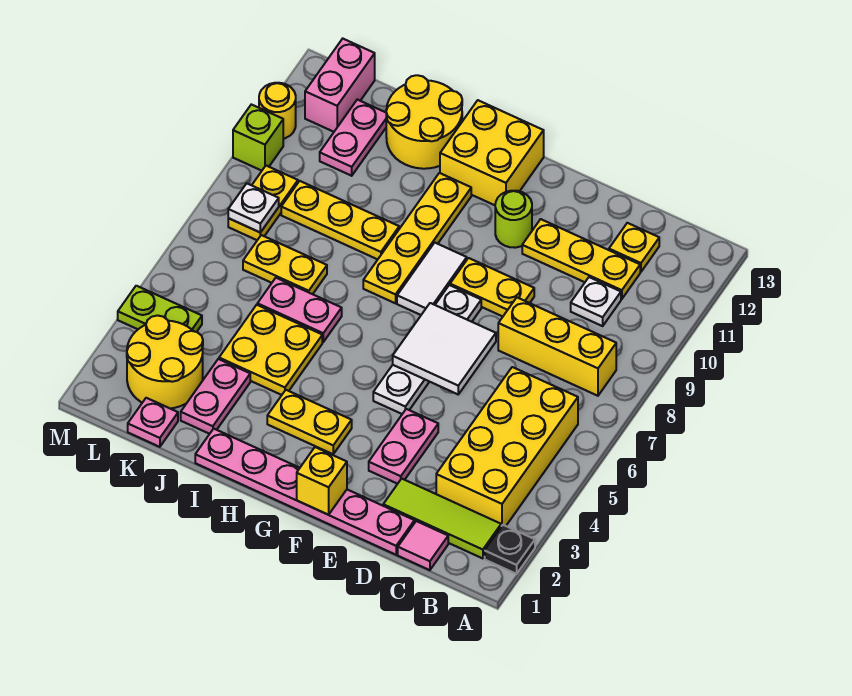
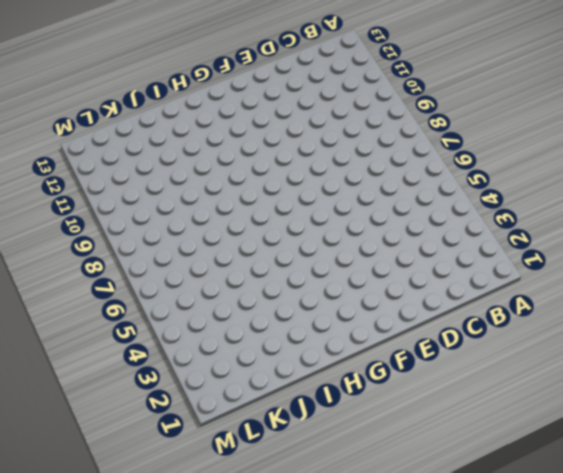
none -> black plate A2 level 1
none -> lime tile B2:D2 level 1
none -> yellow brick B3:C6 level 1
none -> yellow brick B8:D8 level 1

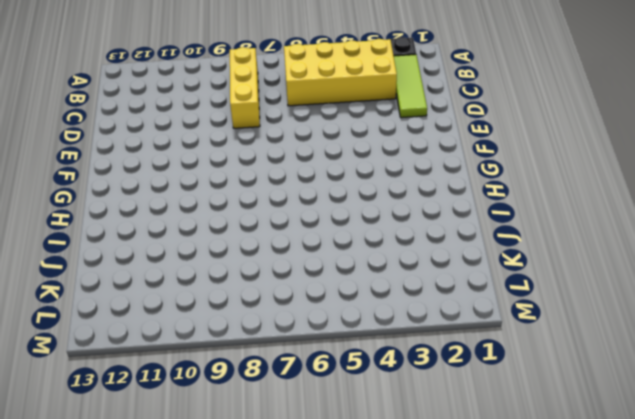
none -> pink tile C1 level 1
none -> white plate C10 level 1
none -> yellow plate C11:E11 level 1
none -> yellow plate C12 level 1

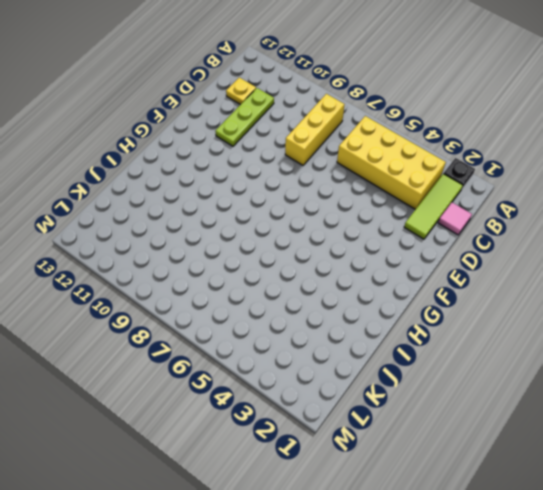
lime plate C11:E11 level 1 -> yellow plate C11:E11 level 1
none -> white plate C10 level 1
none -> pink plate D1:I1 level 1
none -> pink plate E3:E4 level 1
none -> yellow plate E9:F9 level 1

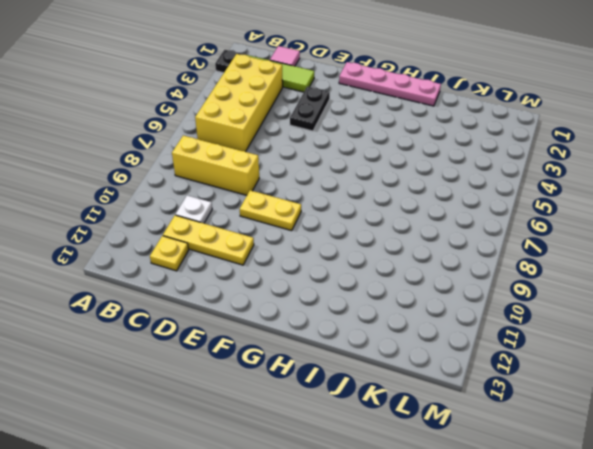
black plate E3:E4 level 1 -> pink plate E3:E4 level 1
pink plate F1:I1 level 1 -> pink plate D1:I1 level 1
none -> white plate F5:F8 level 1
none -> lime round brick F11 level 1
none -> yellow plate G3:H3 level 1
none -> white tile G8:G9 level 1

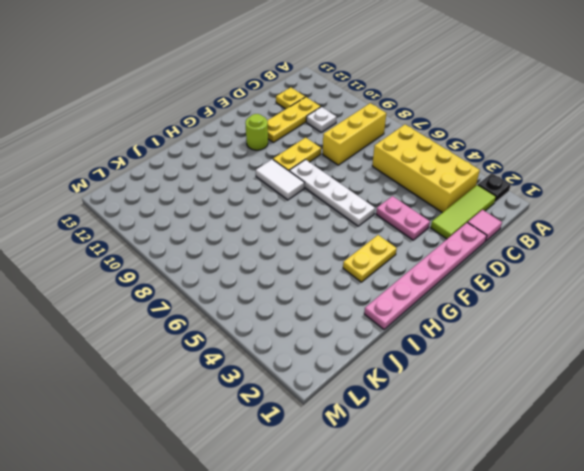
none -> yellow brick G12:H13 level 1
none -> yellow plate H8:H11 level 1
none -> yellow plate I4:J5 level 1
none -> pink plate I6:J6 level 1

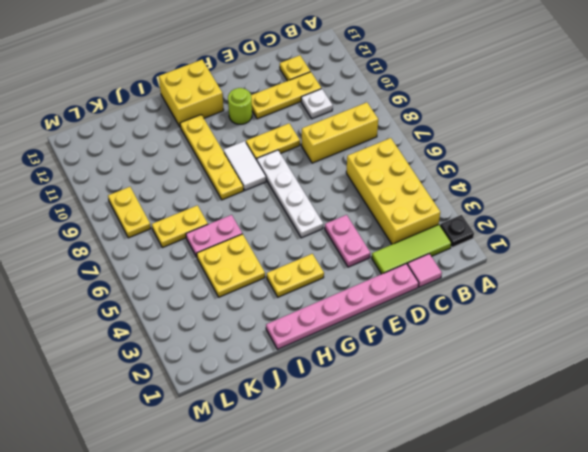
none -> yellow plate I9:K9 level 1
none -> yellow round brick I12:J13 level 1
none -> pink plate J2:J3 level 1
none -> pink plate K1 level 1

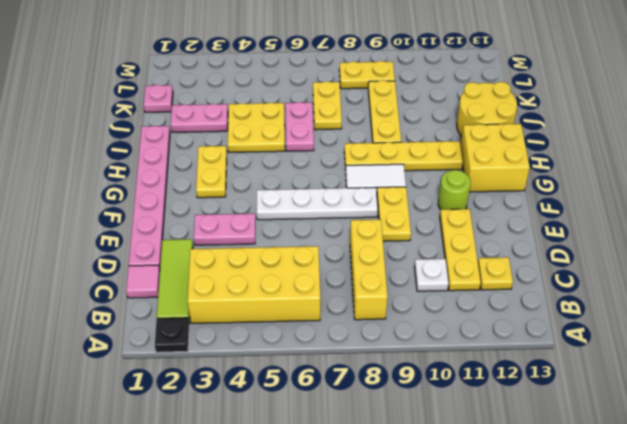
none -> yellow round brick K2:L3 level 1
none -> pink plate K11:K12 level 1
none -> lime plate L4:M4 level 1
none -> pink brick L12:L13 level 1

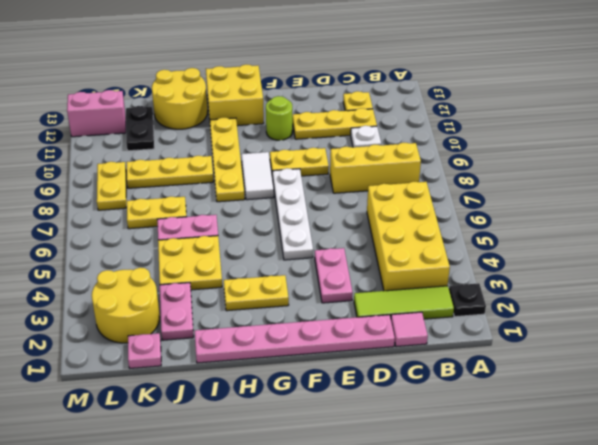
black plate K11:K12 level 1 -> pink plate K11:K12 level 1
pink brick L12:M12 level 1 -> pink brick L12:L13 level 1
none -> lime plate L4:M4 level 1
none -> lime brick M10 level 1
none -> yellow round brick M11 level 1
none -> white tile E6:F7 level 2

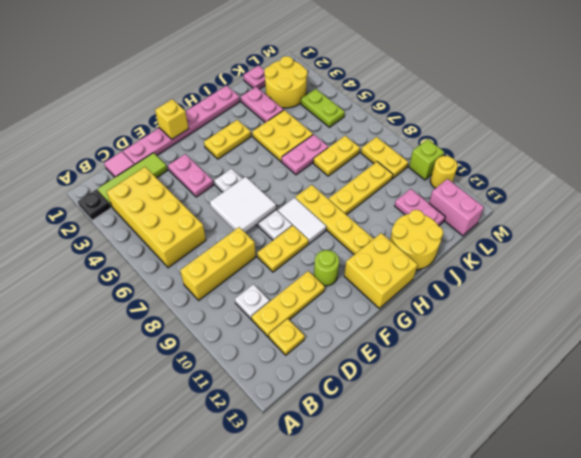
lime plate L4:L5 level 1 -> lime plate L4:M4 level 1
none -> white plate L8 level 2

